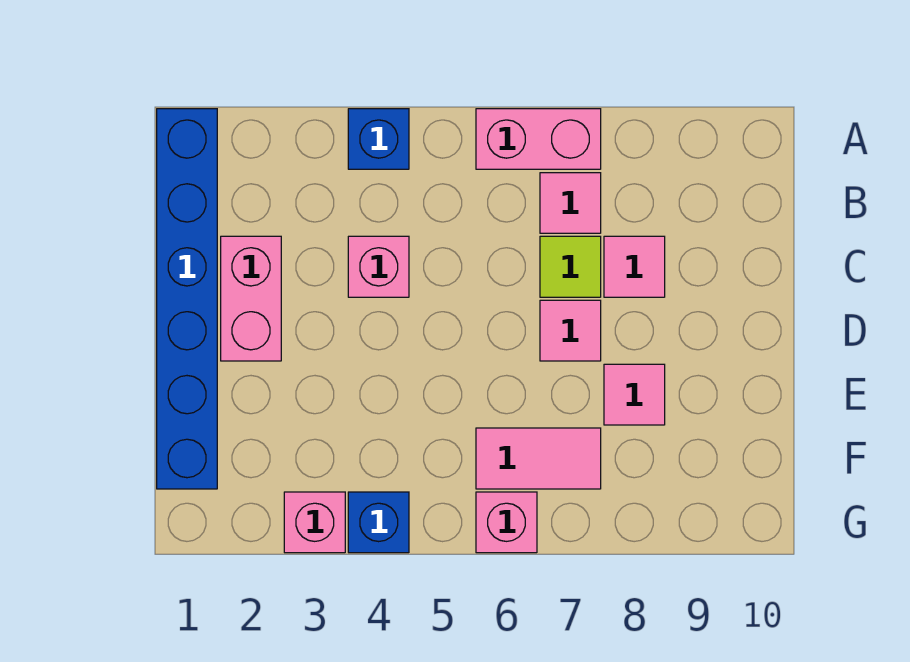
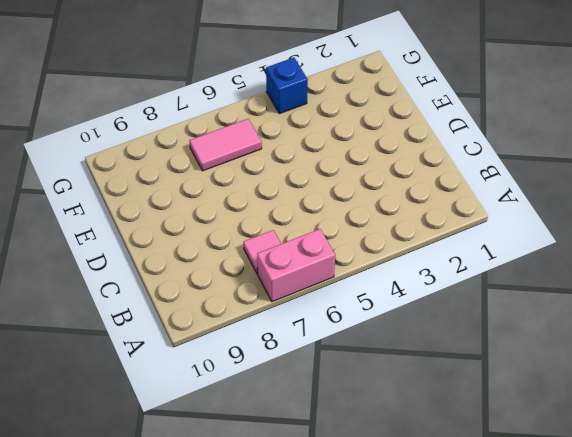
none -> blue brick A1:F1 level 1
none -> blue brick A4 level 1
none -> pink brick C2:D2 level 1

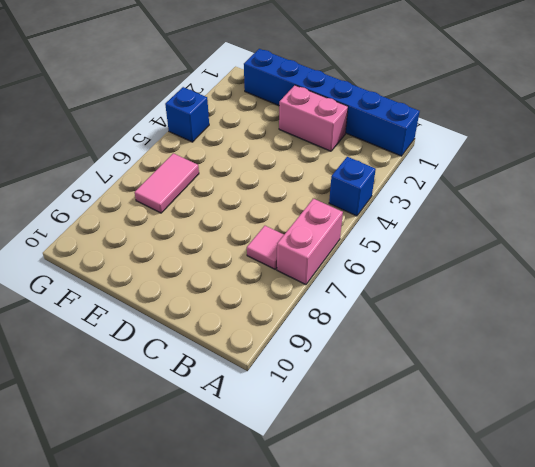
none -> pink brick C4 level 1
none -> lime tile C7 level 1
none -> pink tile C8 level 1

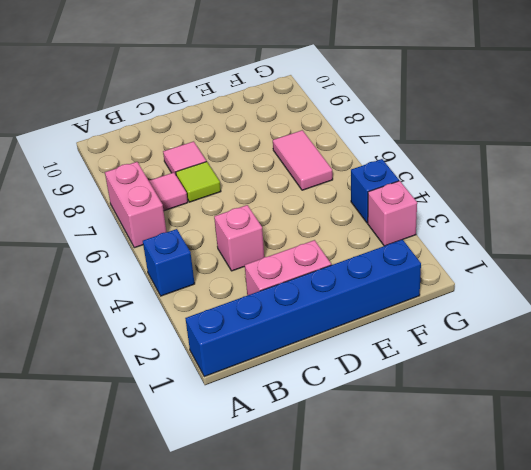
none -> pink tile D7 level 1
none -> pink tile E8 level 1
none -> pink brick G6 level 1

